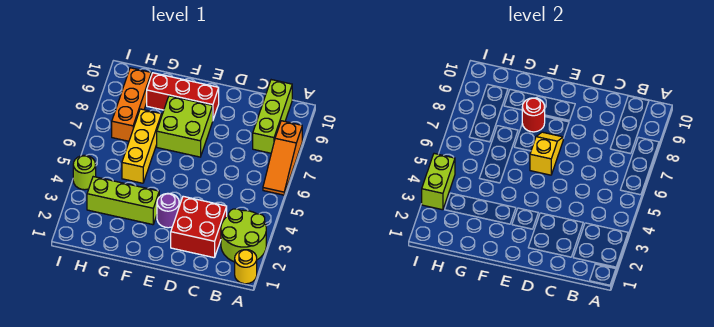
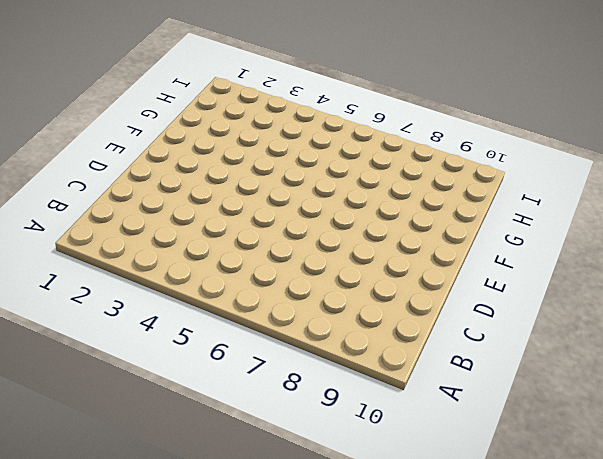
none -> yellow round brick A1 level 1
none -> lime round brick A2:B3 level 1
none -> orange slope A6:A8 level 1 top 8

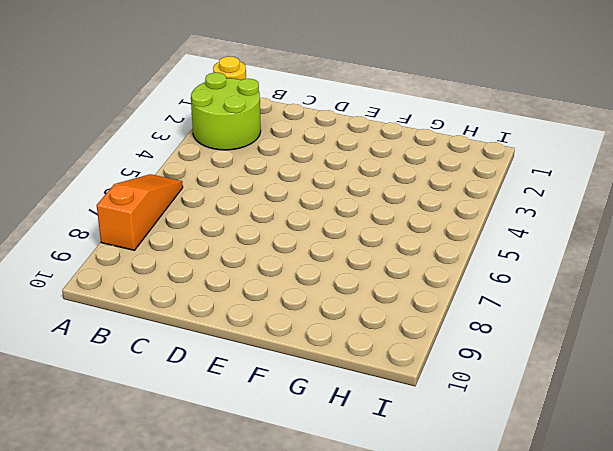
none -> lime brick B8:B10 level 1
none -> red brick C2:D3 level 1
none -> purple round brick E3 level 1

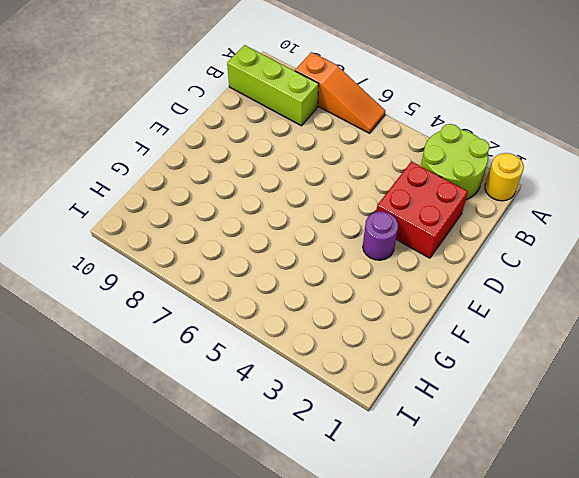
none -> lime brick E7:F8 level 1
none -> red brick E9:G9 level 1
none -> lime brick F3:H3 level 1

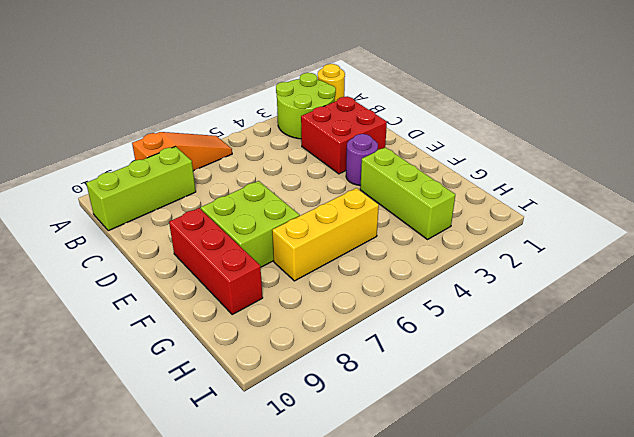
none -> orange brick H7:H9 level 1
none -> lime round brick I4 level 1
none -> yellow slope E6:E7 level 2 top 6

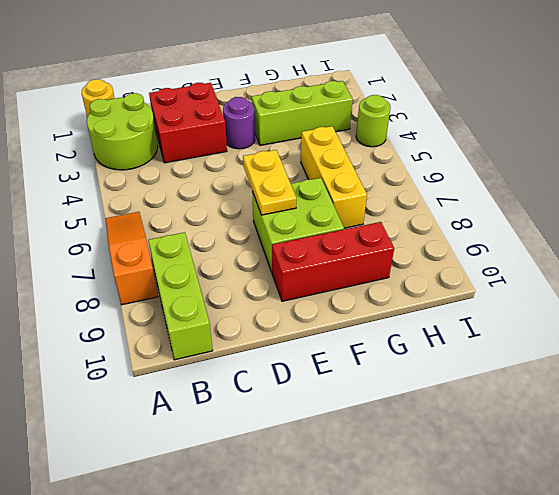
yellow plate E6:E7 level 2 -> yellow slope E6:E7 level 2 top 6
none -> orange brick H7:H9 level 1
none -> red round brick F8 level 2
none -> lime brick I3:I4 level 2

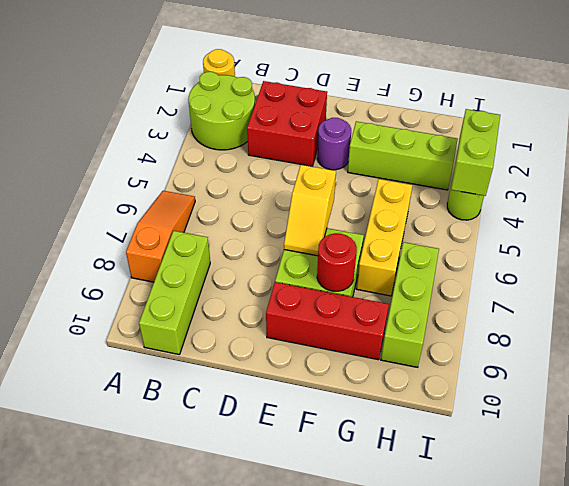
lime brick H7:H9 level 1 -> orange brick H7:H9 level 1

